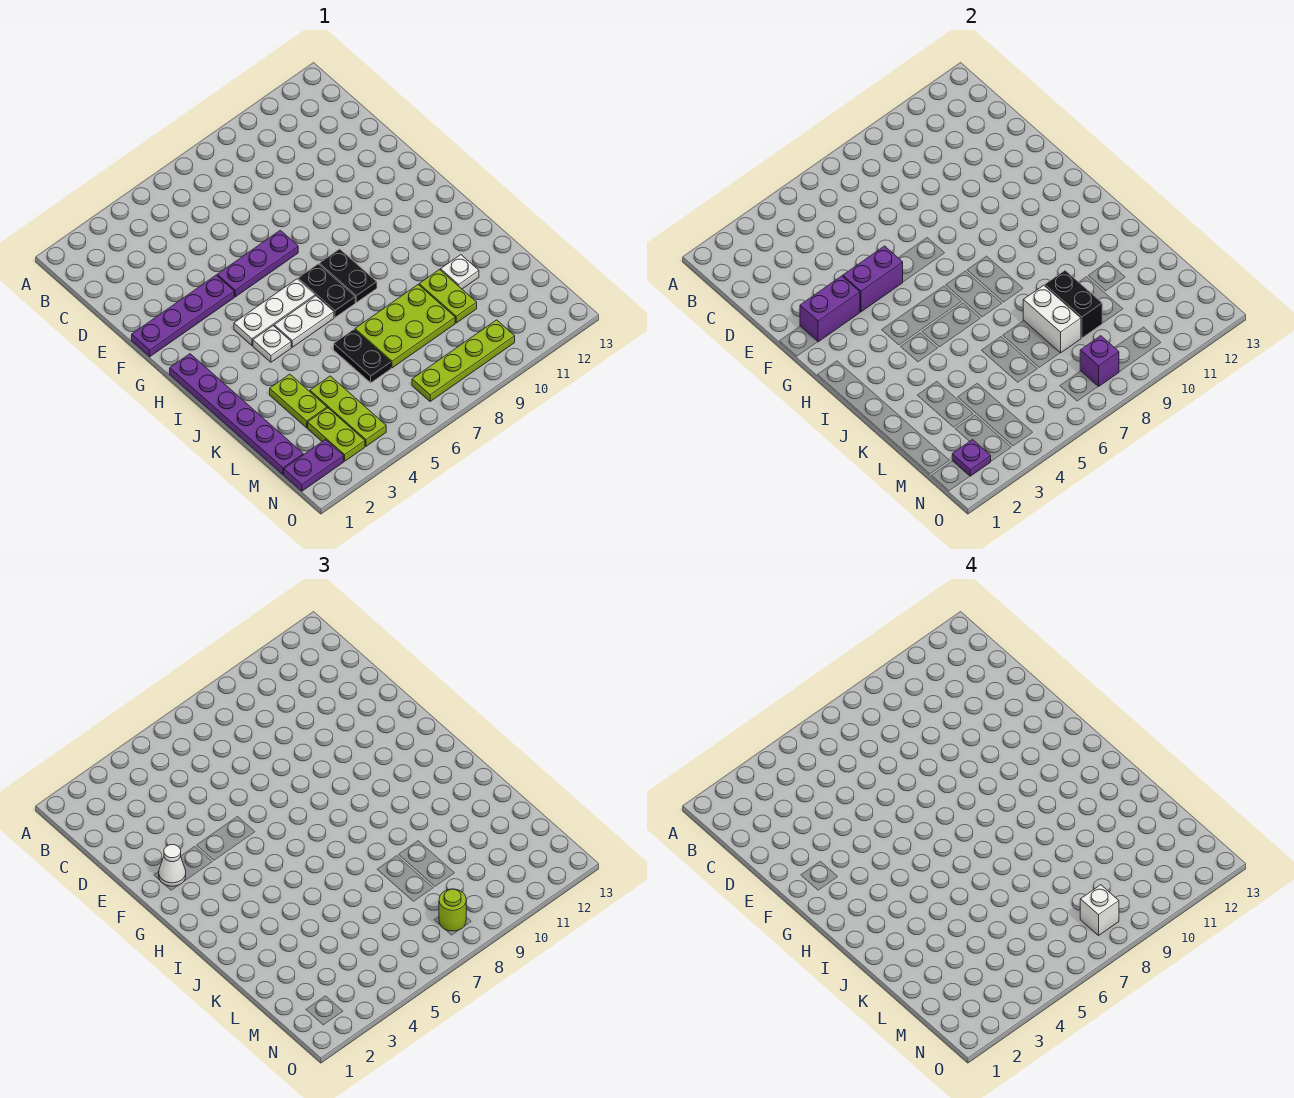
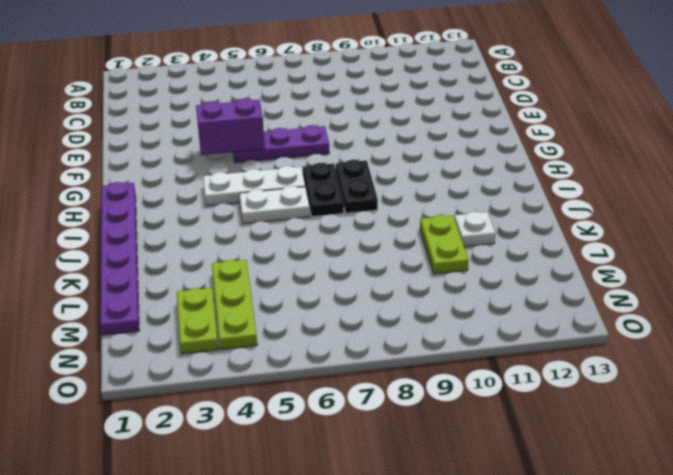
none -> purple plate F1:F4 level 1
none -> white plate I4 level 1
none -> lime plate K3:L3 level 1

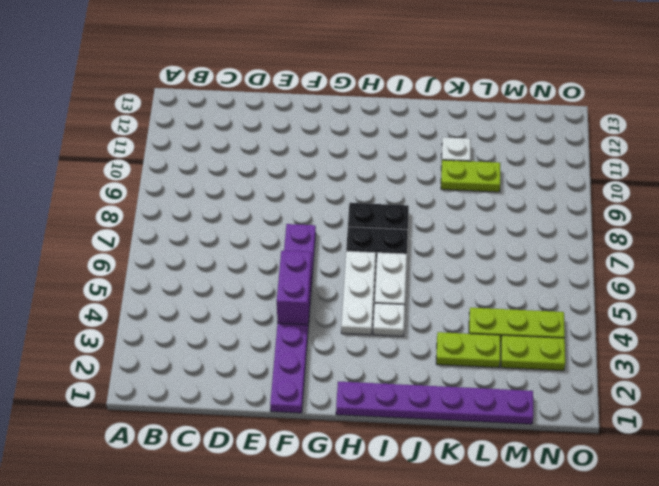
none -> black plate K6:L6 level 1
none -> lime plate K7:L9 level 1
none -> purple plate N1:N2 level 1

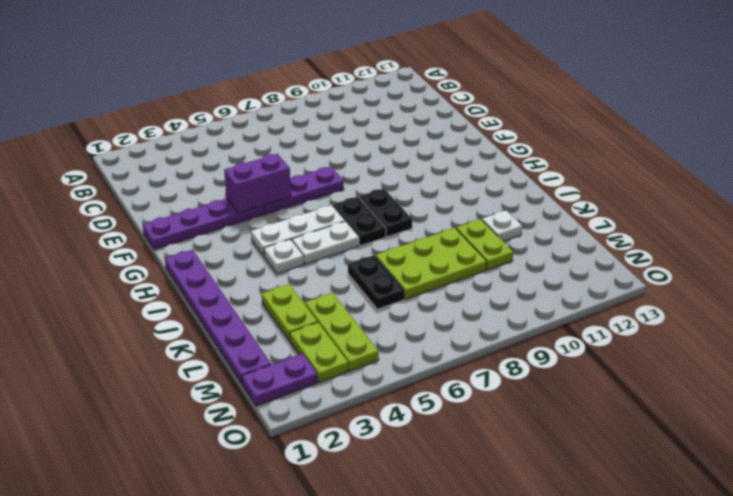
none -> lime plate N7:N10 level 1
none -> purple brick F2:F3 level 2
none -> white brick K8:L8 level 2

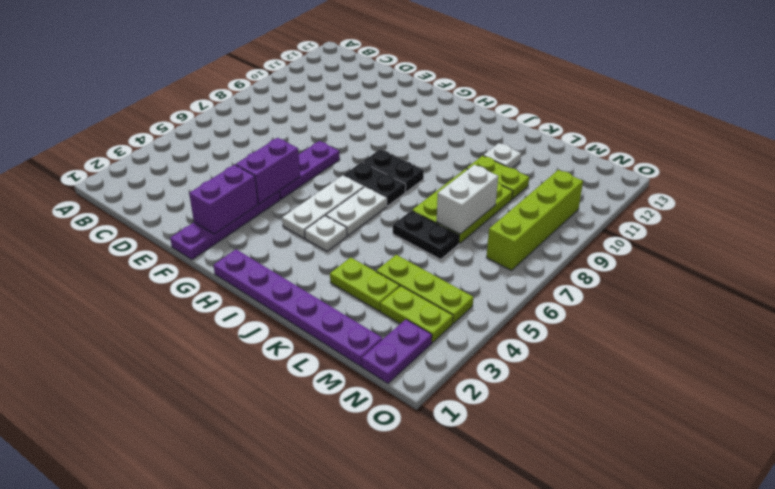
white brick L7:L8 level 2 -> white brick K8:L8 level 2
lime brick N7:N10 level 1 -> lime plate N7:N10 level 1
none -> black brick K9:L9 level 2
none -> purple plate N2 level 2
none -> purple brick N8 level 2

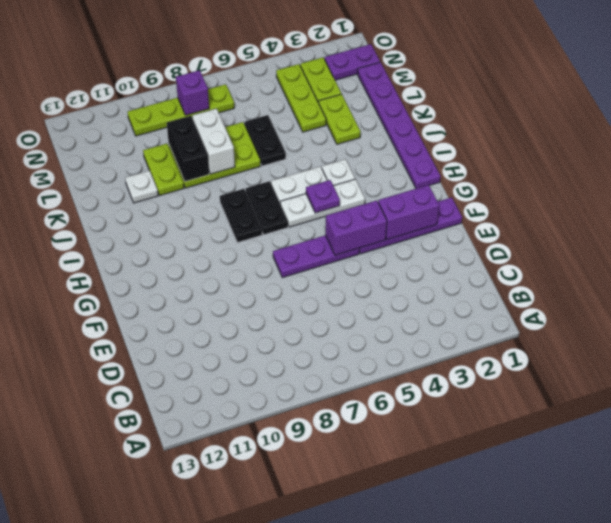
purple plate H5 level 2 -> purple plate N2 level 2
none -> white cone F2 level 3
none -> lime round brick N8 level 3
none -> white brick N8 level 4

